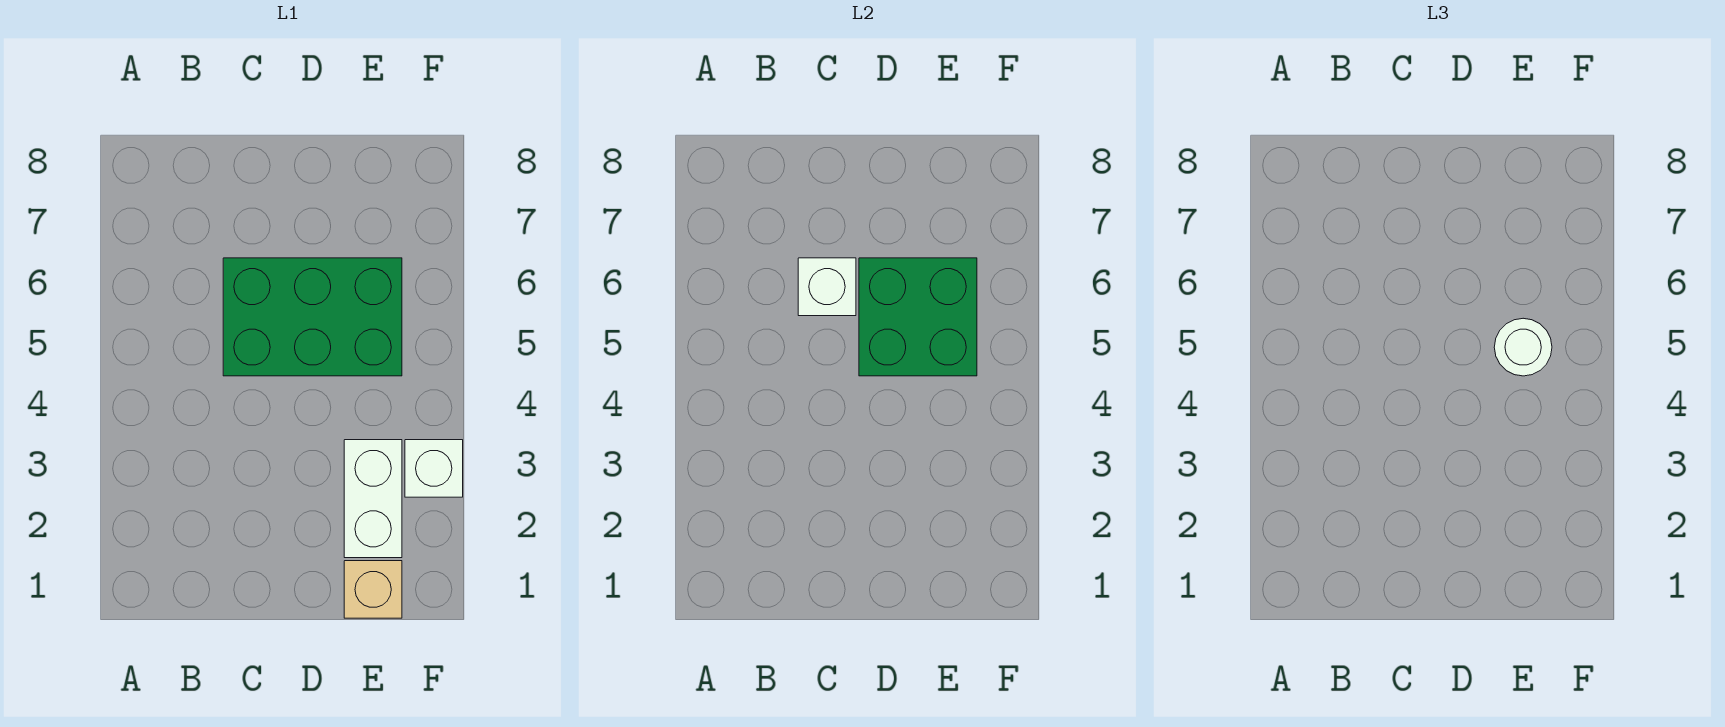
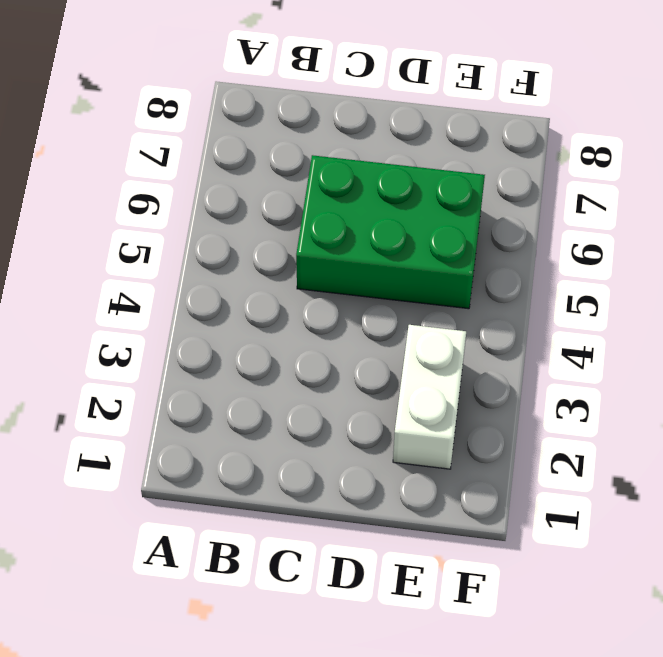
none -> tan brick E1 level 1
none -> white brick F3 level 1

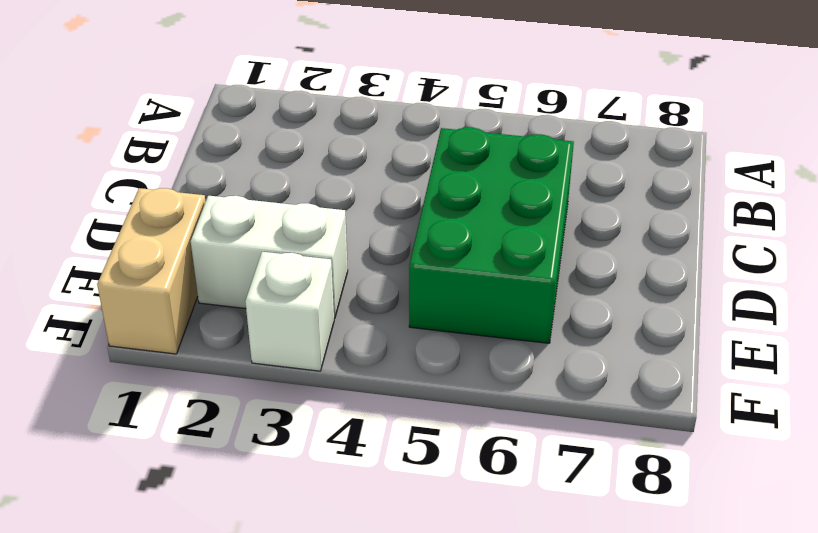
tan brick E1:F1 level 1 -> tan brick E1 level 1
none -> white brick C6 level 2
none -> green brick D5:E6 level 2

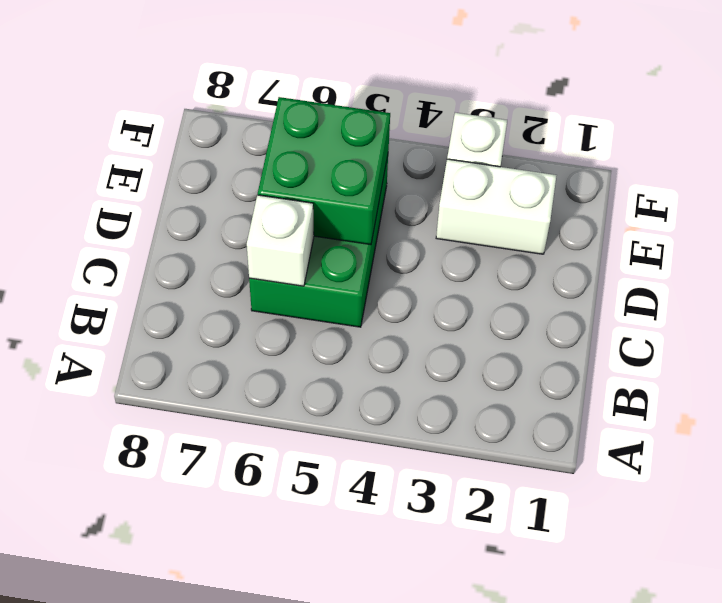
none -> tan brick E1 level 1
none -> white round brick E5 level 3

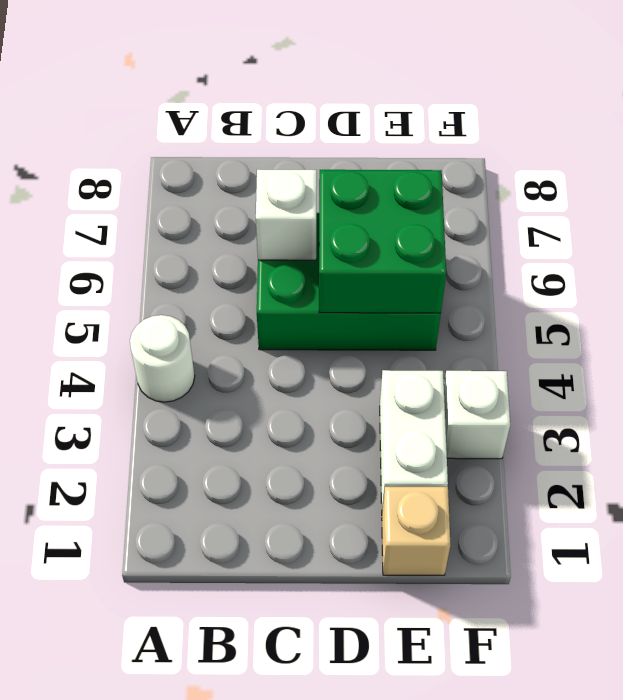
white round brick A4 level 1 -> white round brick E5 level 3

